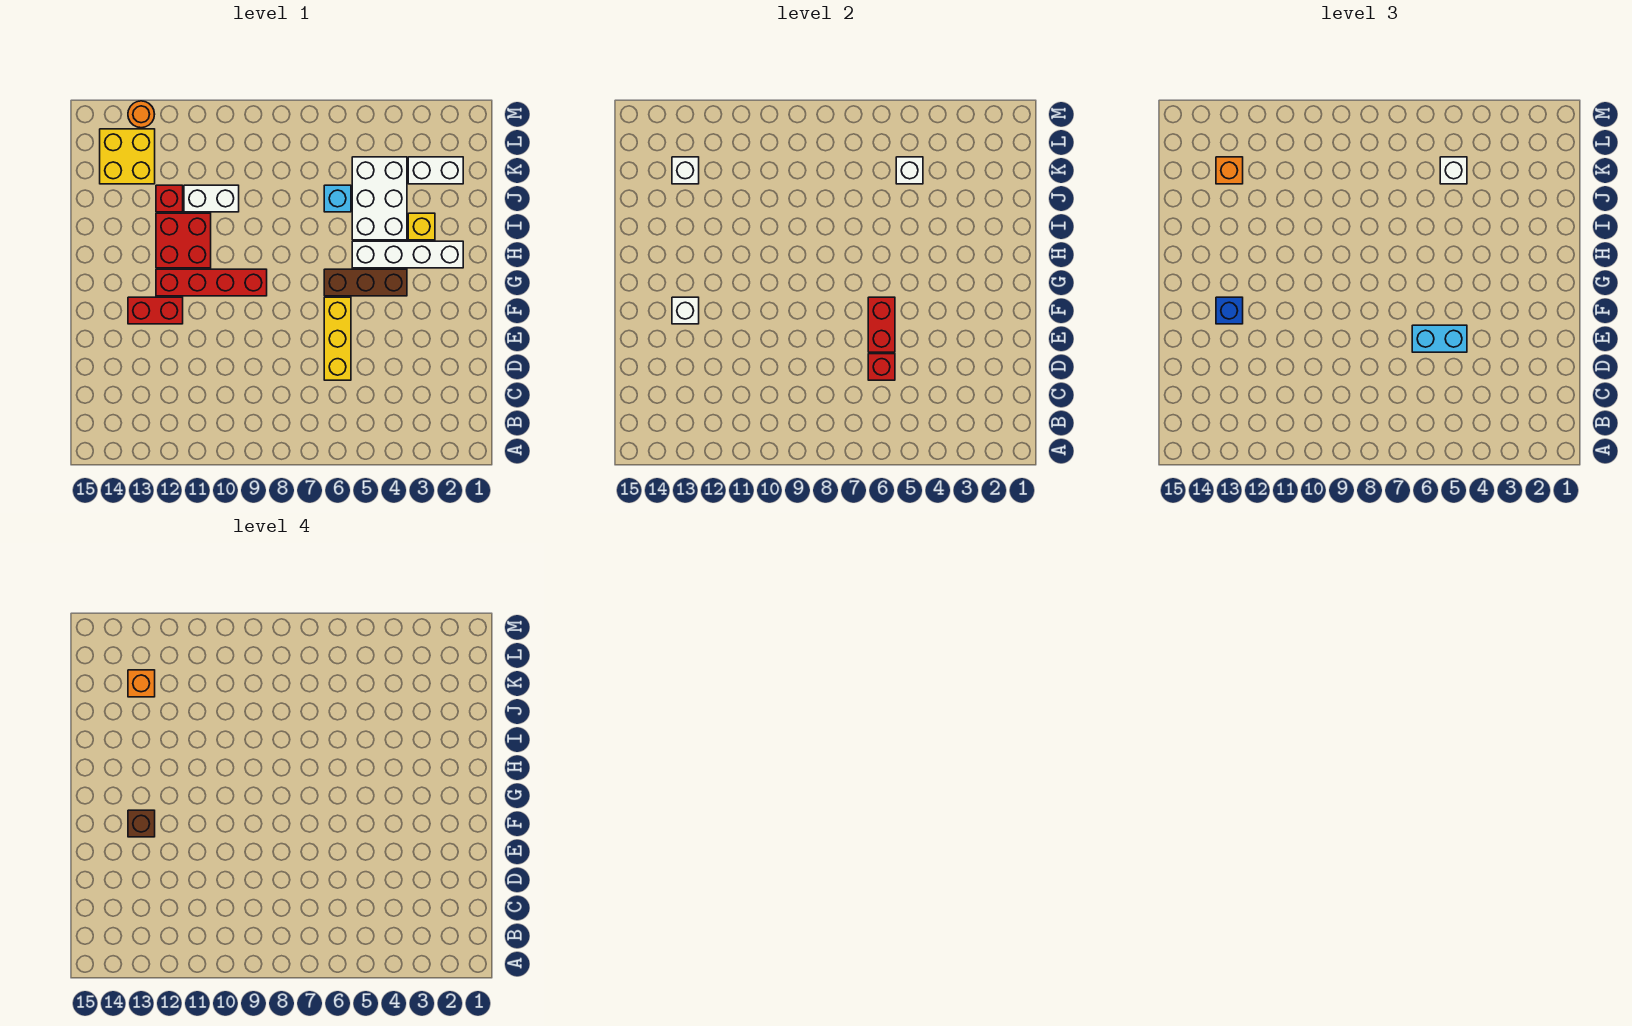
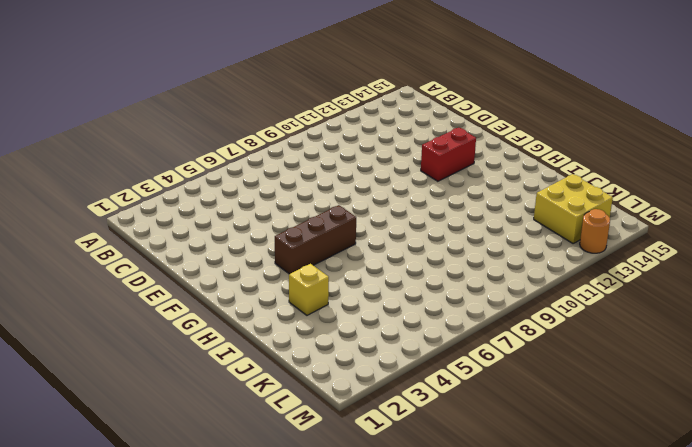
none -> yellow brick D6:F6 level 1
none -> red brick G9:G12 level 1
none -> white brick H2:H5 level 1

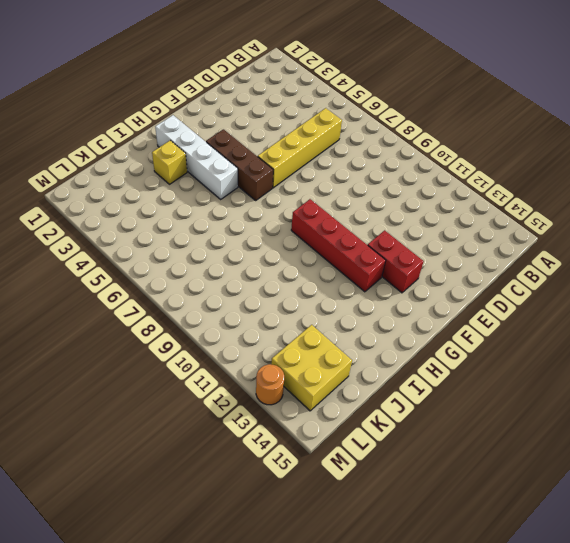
yellow brick C6:F6 level 1 -> yellow brick D6:F6 level 1
none -> red brick H11:I12 level 1
none -> white brick I4:K5 level 1
none -> cyan brick J6 level 1

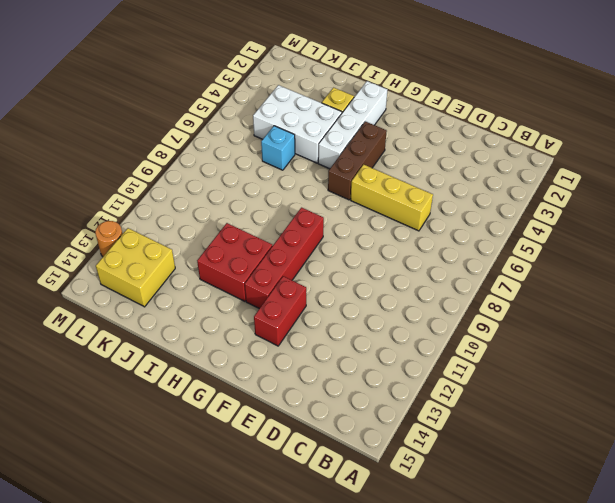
none -> white brick J10:J11 level 1
none -> red brick J12 level 1
none -> white brick K2:K3 level 1

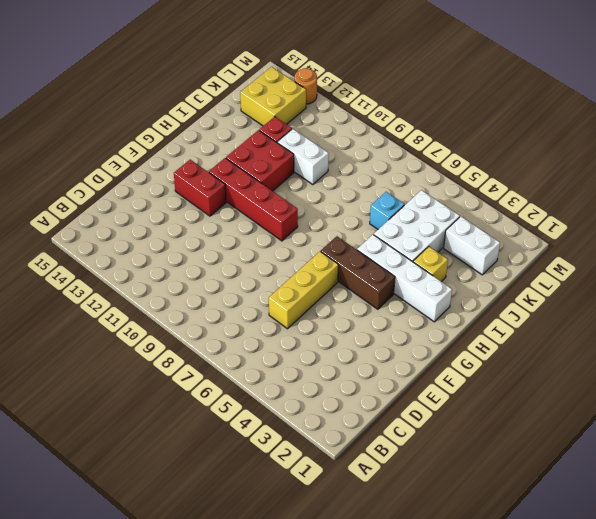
none -> red brick D6 level 2
none -> red brick E6:F6 level 2
none -> white brick F13 level 2

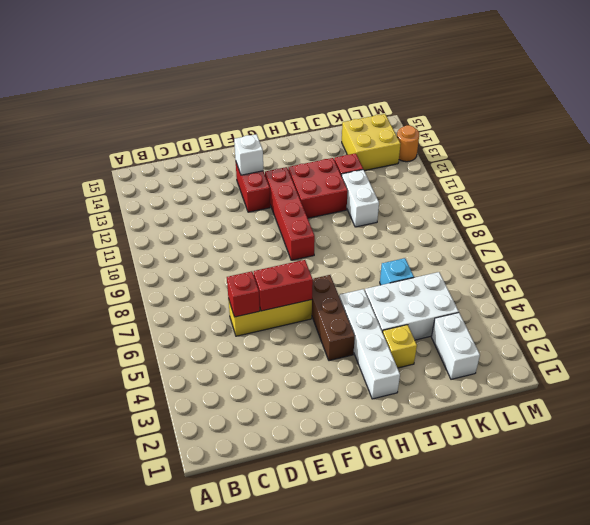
none -> white brick K5 level 2
none -> white brick K13 level 2
none -> cyan brick E5:E6 level 3

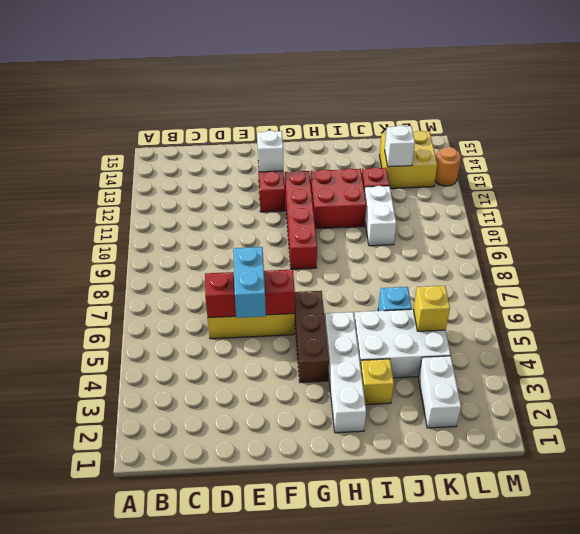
yellow brick K5 level 2 -> white brick K5 level 2
none -> blue brick F13 level 3
none -> white brick K5 level 3
none -> orange brick K13 level 3

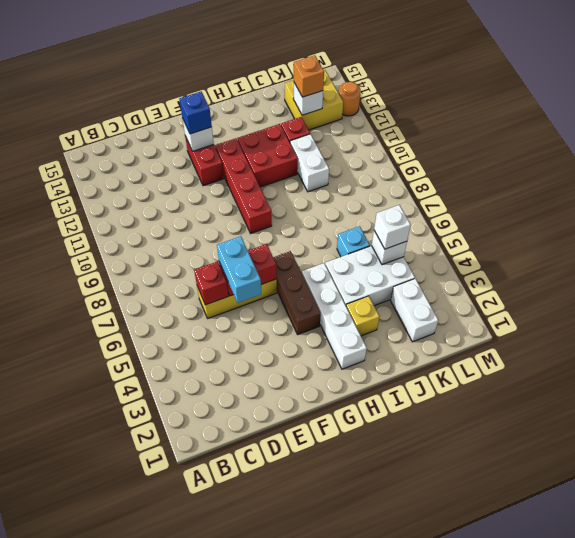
none -> brown brick F13 level 4
none -> orange brick K13 level 4

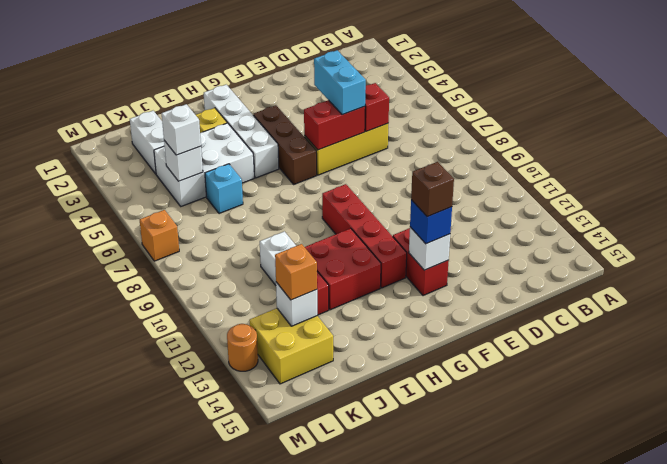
orange brick M7 level 1 -> orange brick K13 level 4

